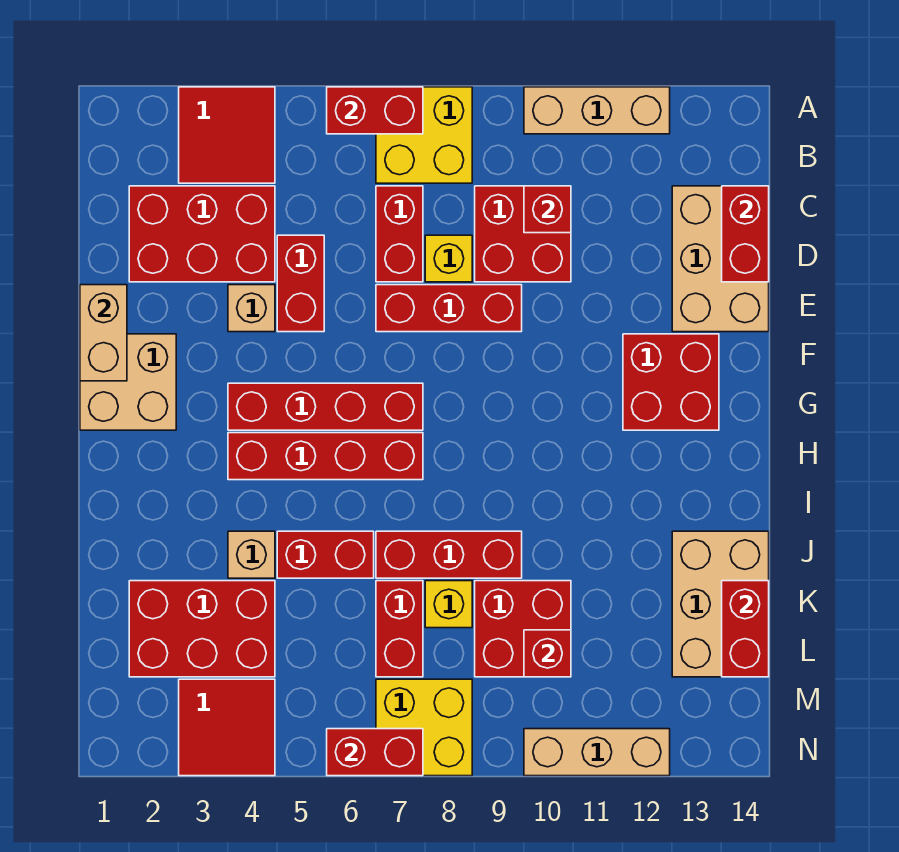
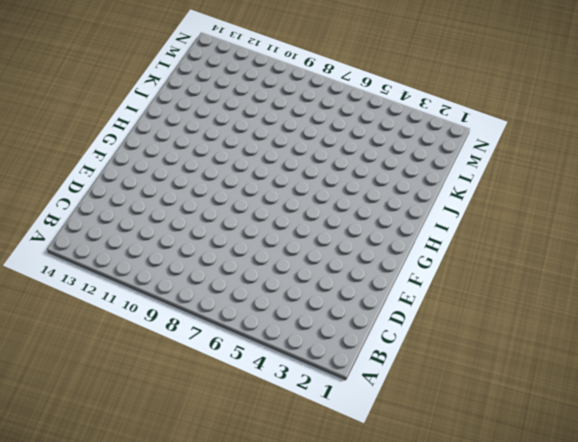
none -> red tile A3:B4 level 1
none -> yellow brick A7:B8 level 1
none -> tan brick A10:A12 level 1
none -> red brick C2:D4 level 1

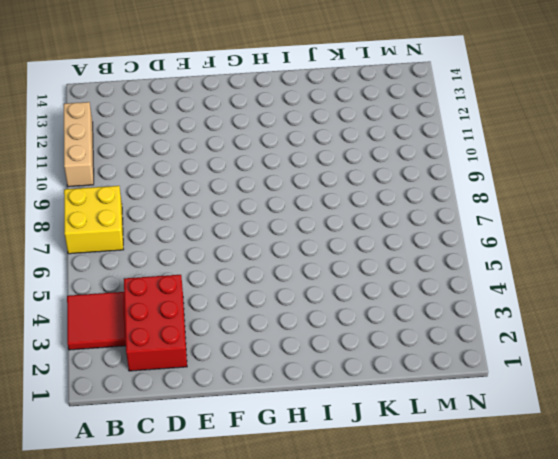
none -> red brick C7:D7 level 1
none -> red brick C9:D10 level 1
none -> tan brick C13:E14 level 1
none -> red brick D5:E5 level 1

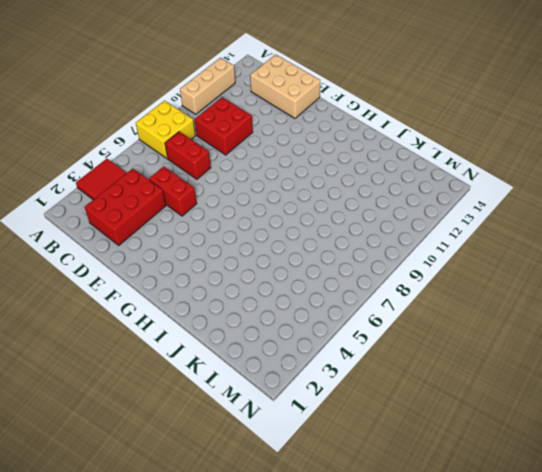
none -> yellow brick D8 level 1
none -> tan brick E4 level 1
none -> red brick E7:E9 level 1
none -> tan brick F1:G2 level 1

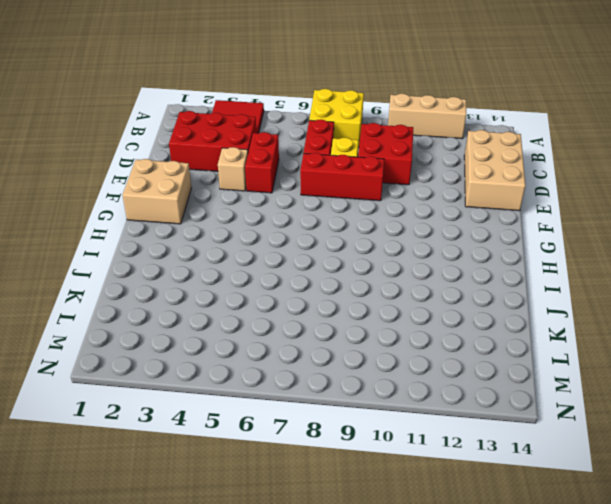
none -> red brick F12:G13 level 1
none -> red brick G4:G7 level 1
none -> red brick H4:H7 level 1
none -> tan brick J4 level 1

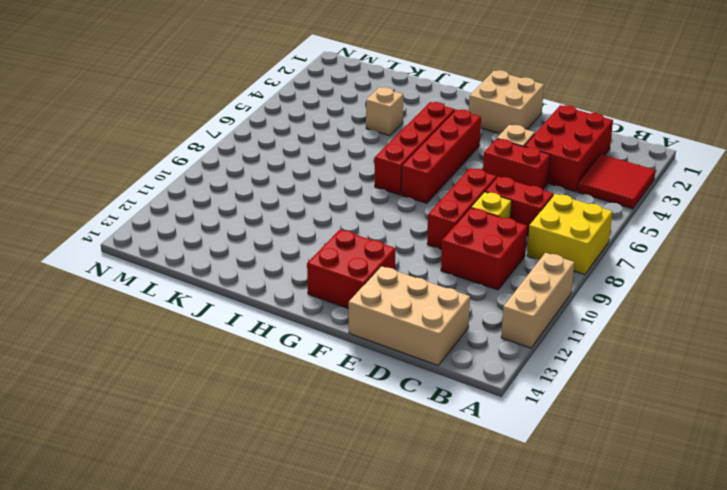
none -> red brick J5:J6 level 1
none -> red brick J7:J9 level 1
none -> tan brick J13:L14 level 1
none -> red brick K2:L4 level 1

